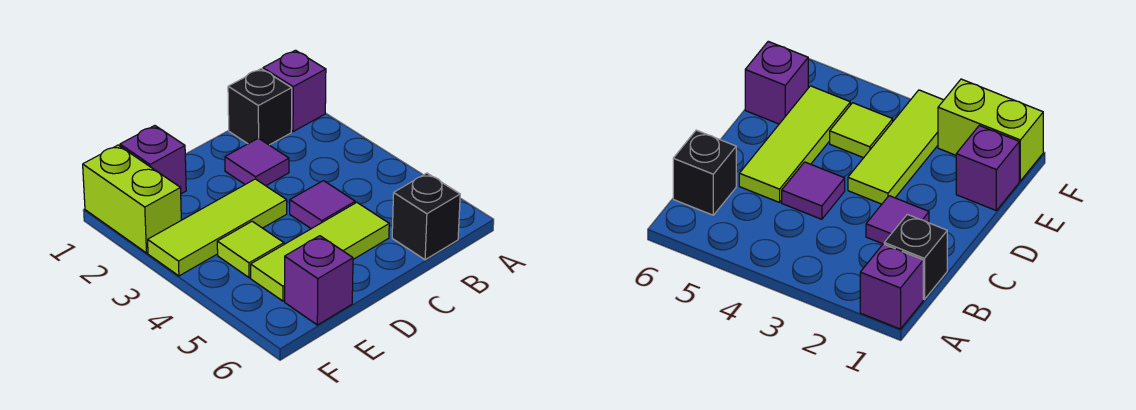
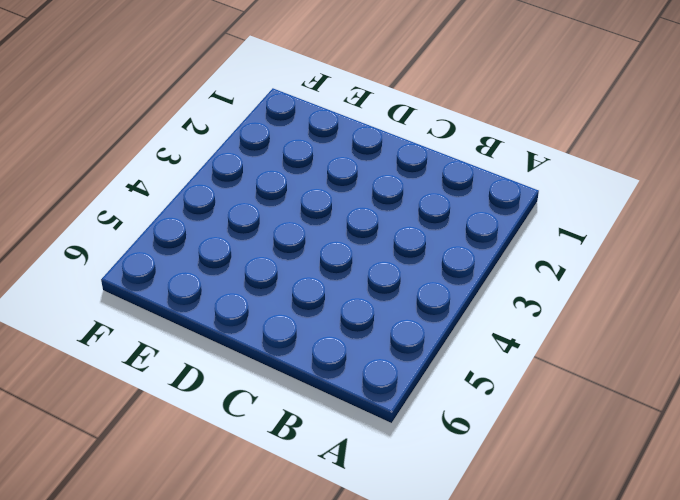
none -> purple brick A1 level 1
none -> black brick B1 level 1

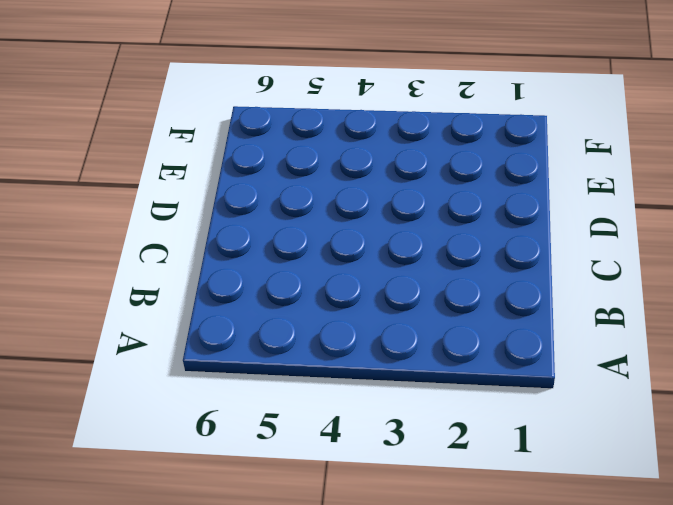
none -> purple brick A1 level 1
none -> black brick B1 level 1

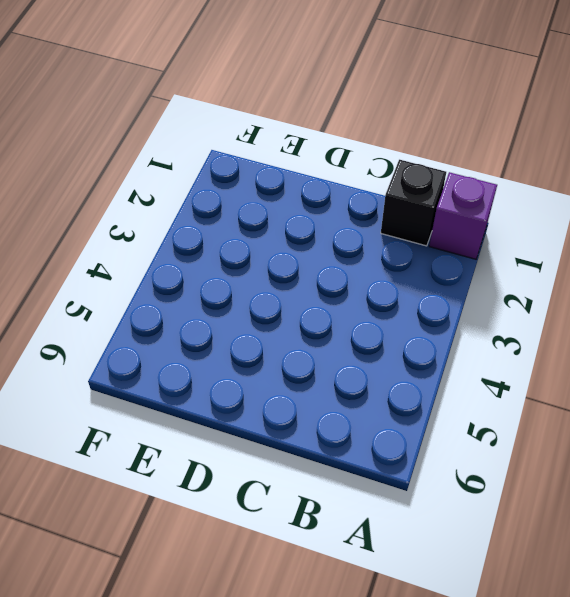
none -> black brick B6 level 1
none -> purple tile C2 level 1

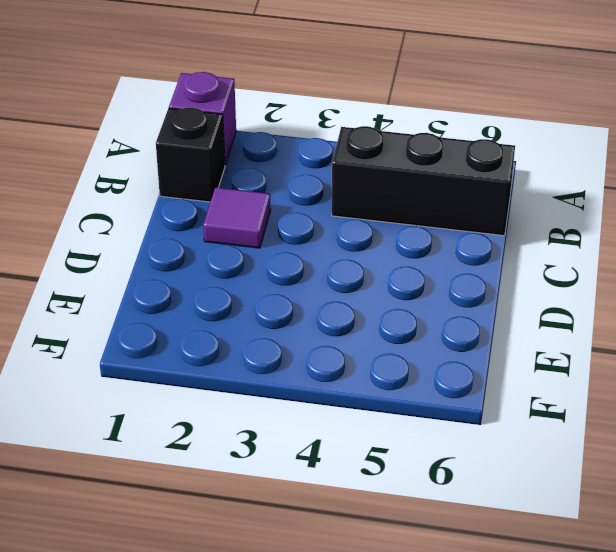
black brick B4:B6 level 1 -> black brick B6 level 1
none -> purple tile C4 level 1
none -> lime tile C5:E5 level 1

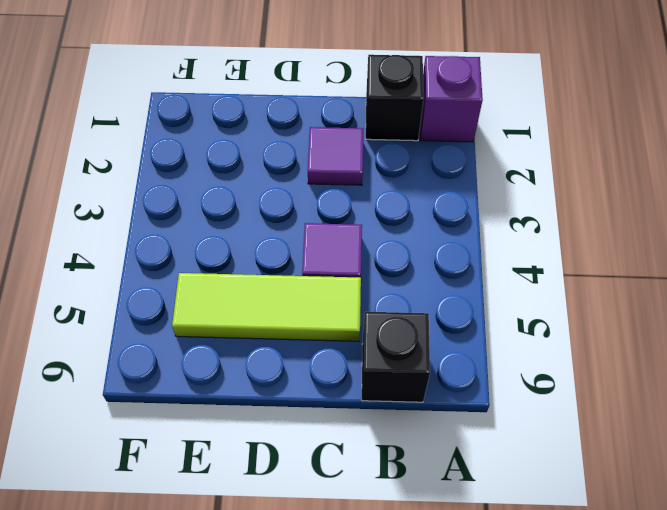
none -> lime tile D3:F3 level 1
none -> purple brick E1 level 1

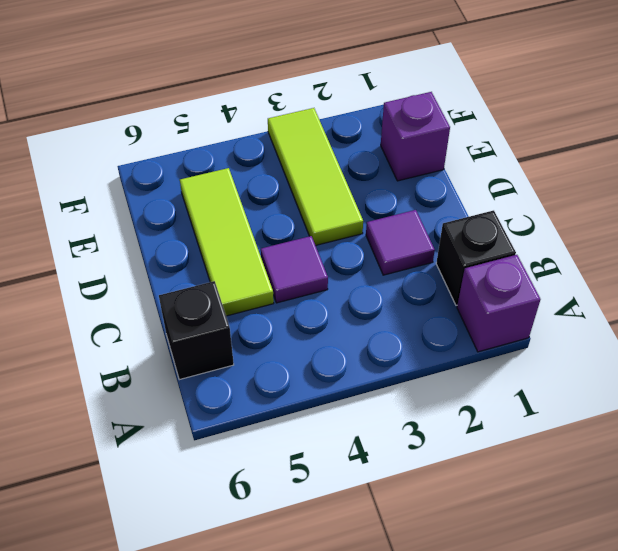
none -> lime tile E4 level 1
none -> purple brick E6 level 1

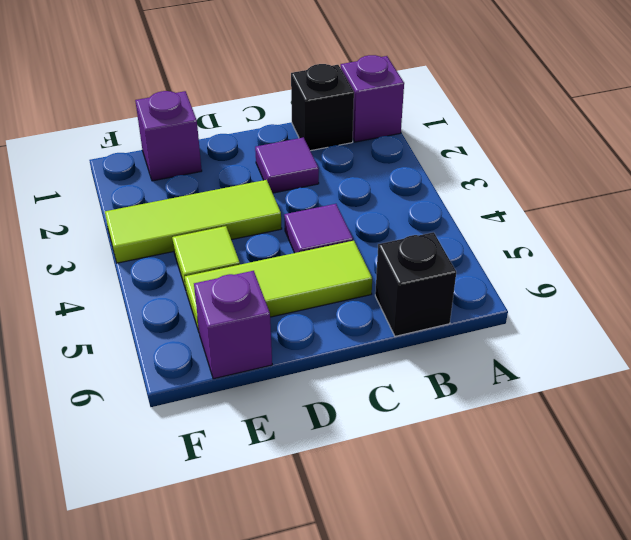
none -> lime brick F1:F2 level 1

